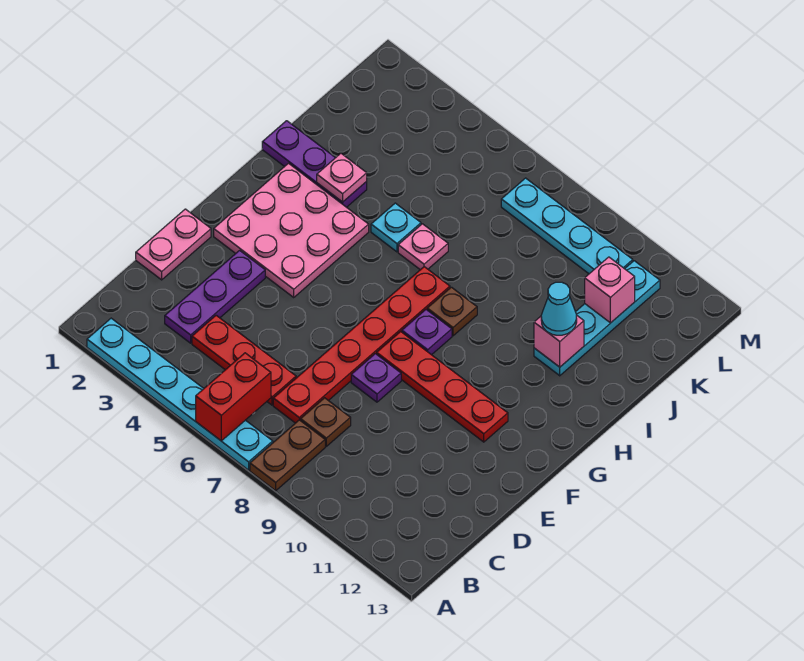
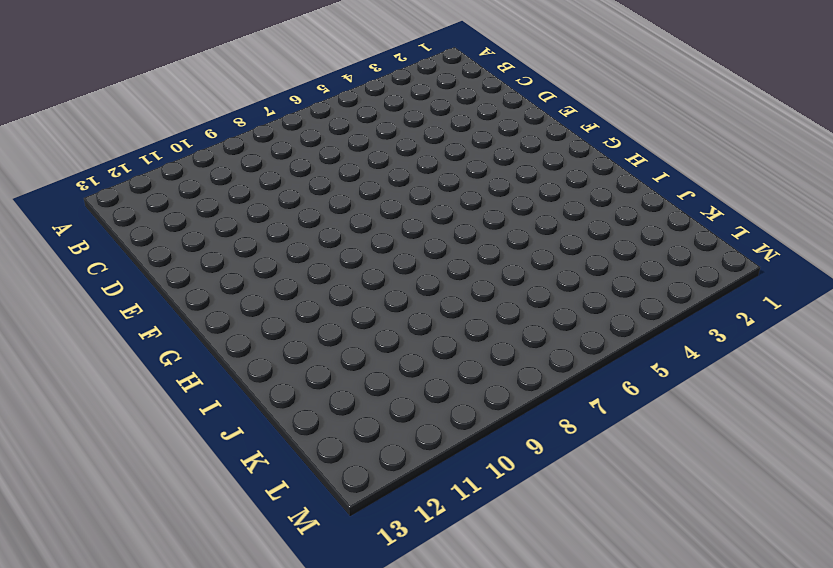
none -> cyan plate A2:A7 level 1
none -> brown plate A8:B8 level 1
none -> purple plate C3:E3 level 1

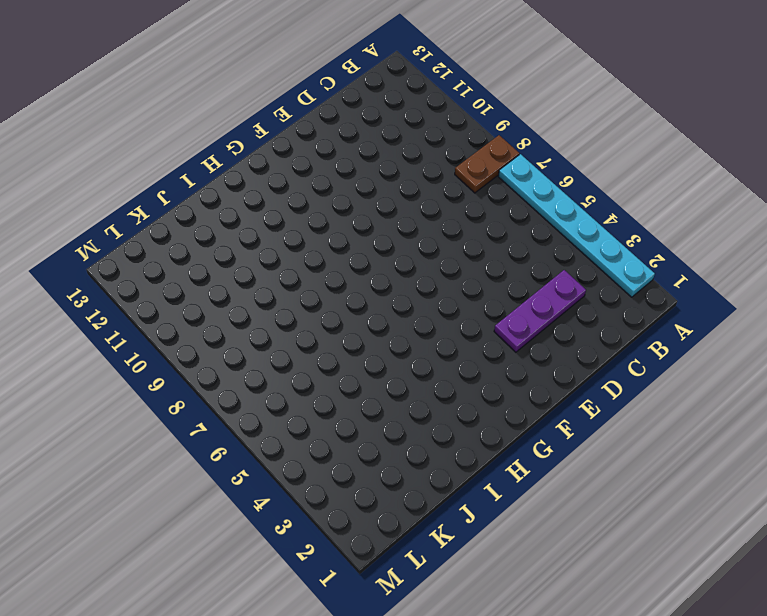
none -> red plate C4:C6 level 1
none -> red plate C7:H7 level 1
none -> brown plate C8 level 1

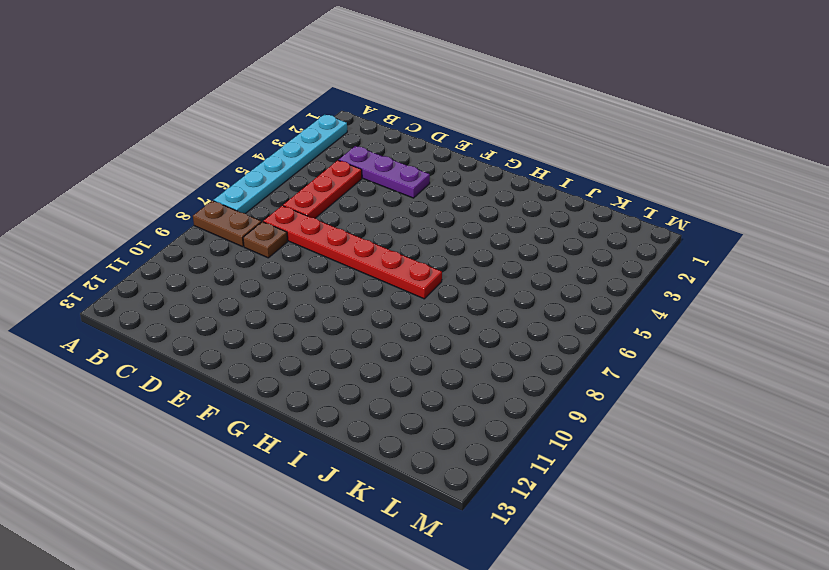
none -> pink plate D1:E1 level 1
none -> purple plate E8 level 1
none -> pink plate F2:H4 level 1

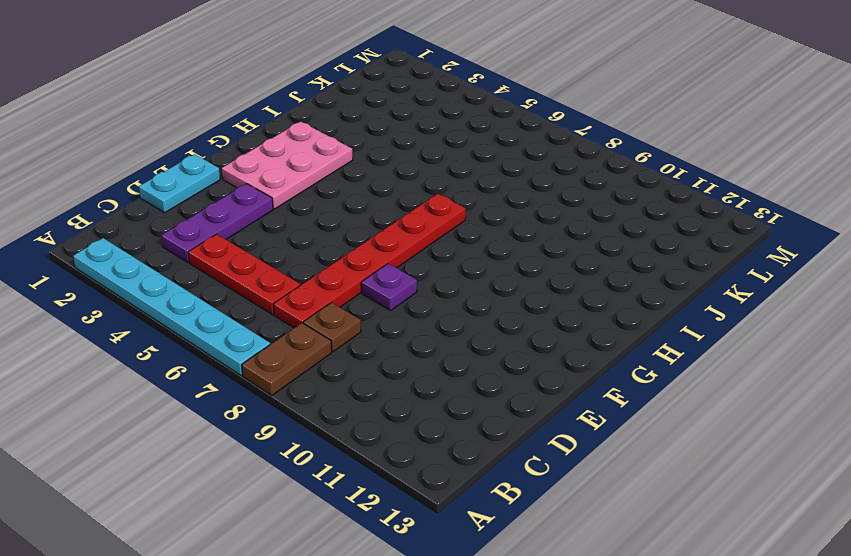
cyan plate D1:E1 level 1 -> pink plate D1:E1 level 1
pink plate F2:H3 level 1 -> pink plate F2:H4 level 1
none -> red plate F8:F11 level 1
none -> purple plate G8 level 1
none -> brown plate H8 level 1

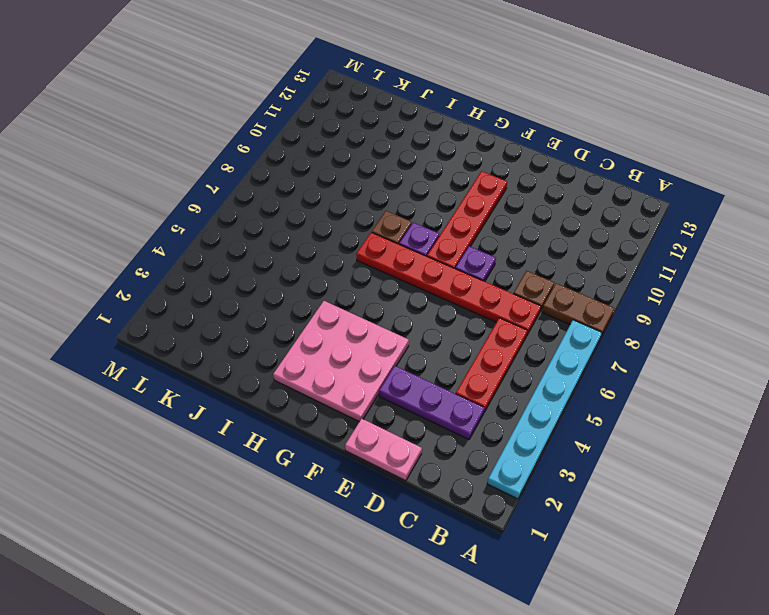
none -> purple plate I1:I3 level 1
none -> cyan plate I5 level 1
none -> pink plate I6 level 1

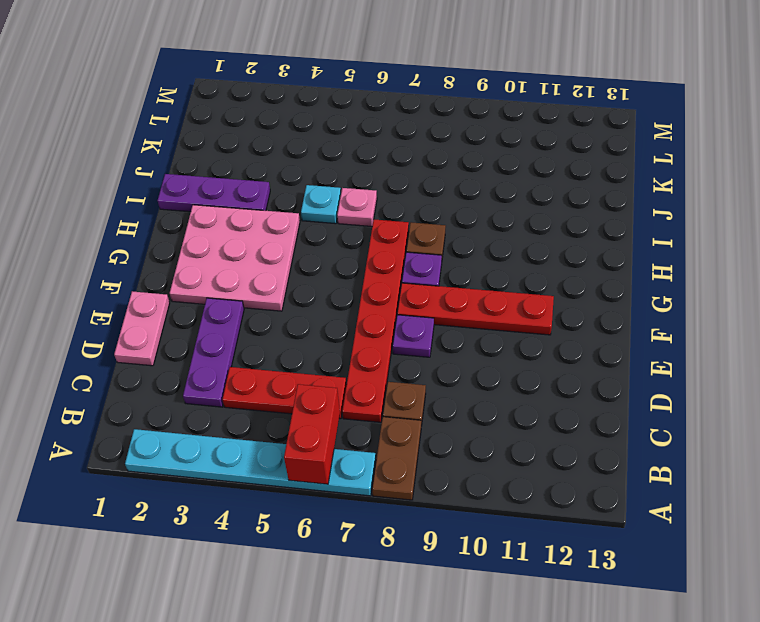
none -> cyan plate I11:L11 level 1
none -> cyan plate L7:L10 level 1
none -> pink plate I3 level 2

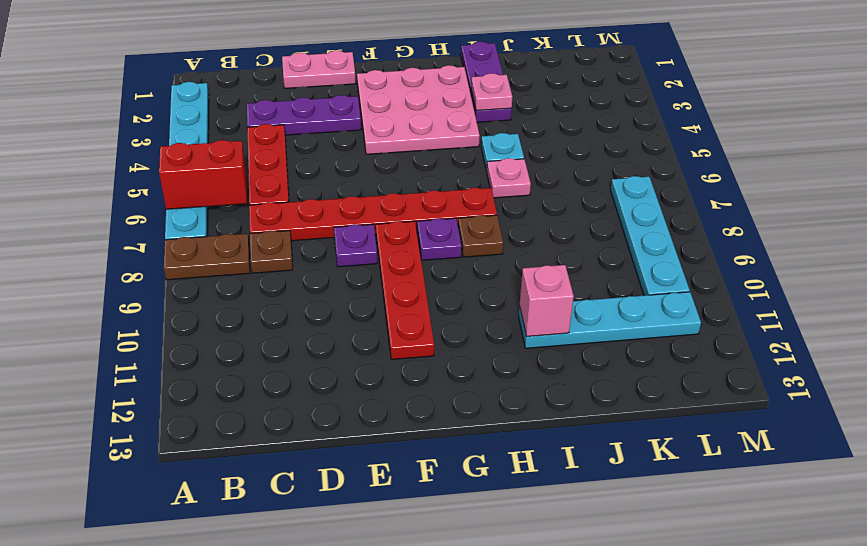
none -> pink brick K11 level 2
none -> cyan cone I11 level 3

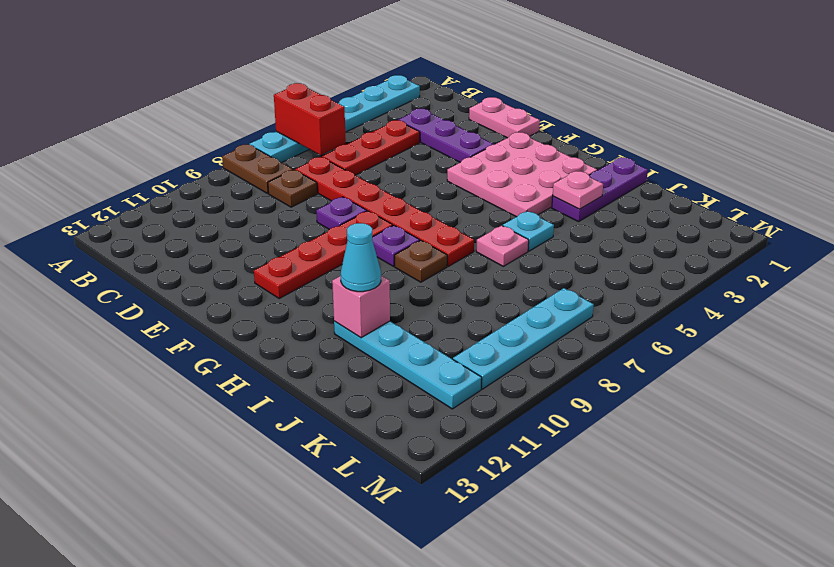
none -> pink brick K11 level 2

